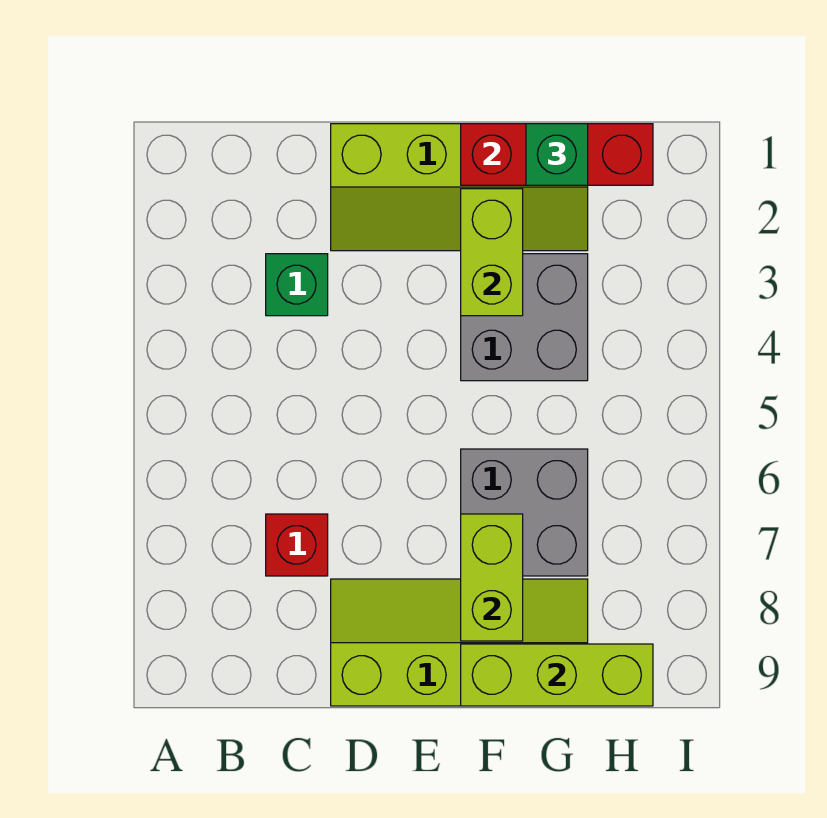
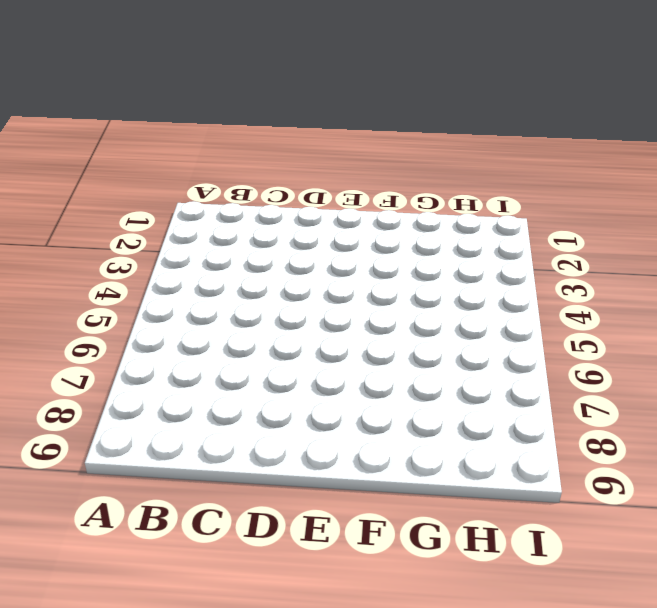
none -> green brick C3 level 1
none -> red brick C7 level 1

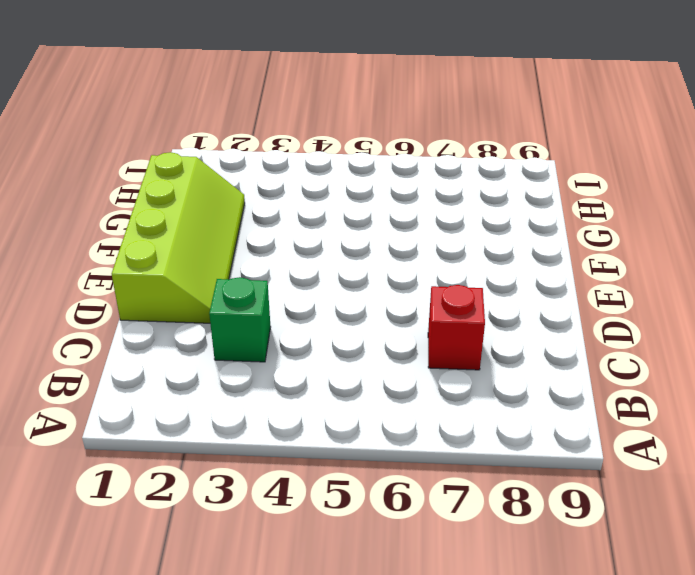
none -> lime slope D8:G9 level 1 top 9
none -> grey brick F3:G4 level 1

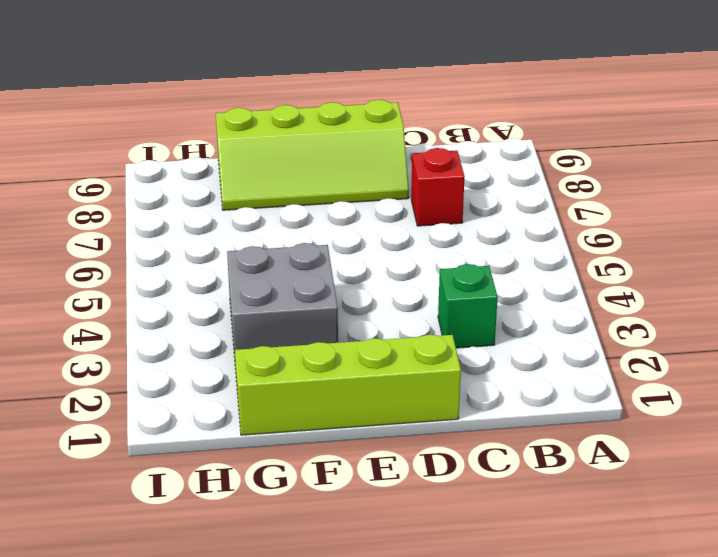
none -> grey brick F6:G7 level 1
none -> red brick F1:H1 level 2

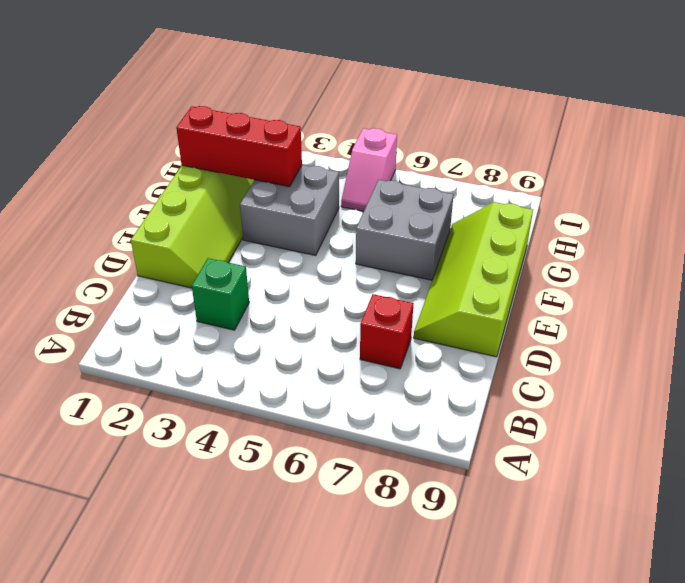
red brick G1:G3 level 2 -> red brick F1:H1 level 2
pink slope H5:I5 level 1 top I -> none
none -> lime brick F2:F3 level 2
none -> lime brick F7:F8 level 2

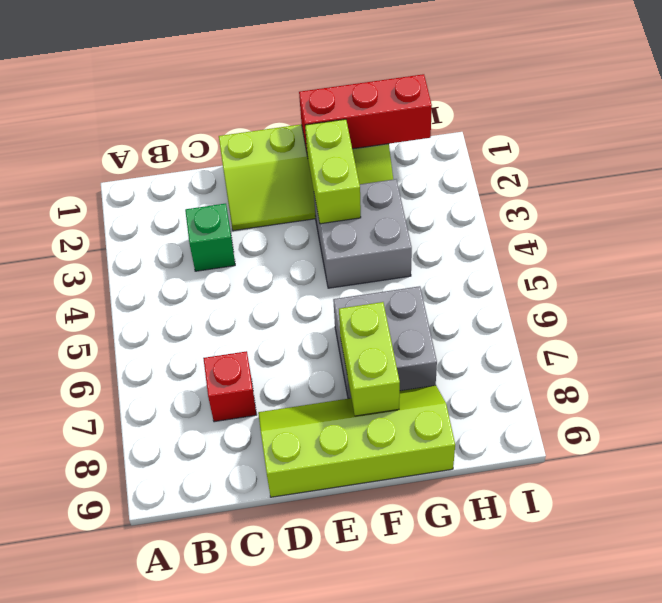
none -> lime brick F9:H9 level 2
none -> green brick G1 level 3

